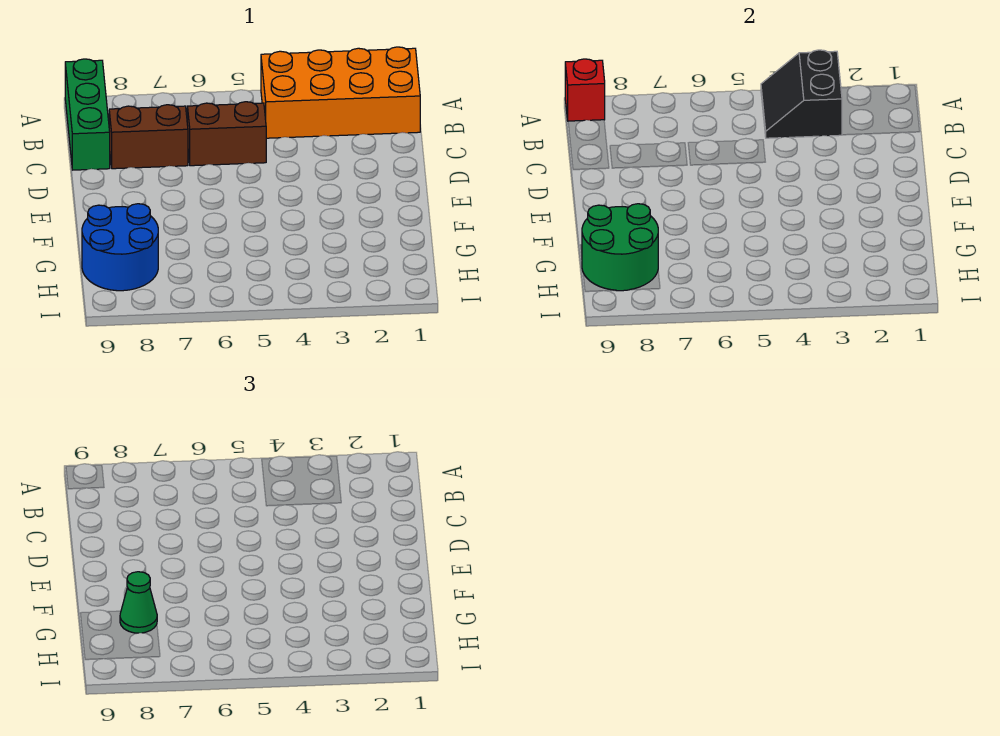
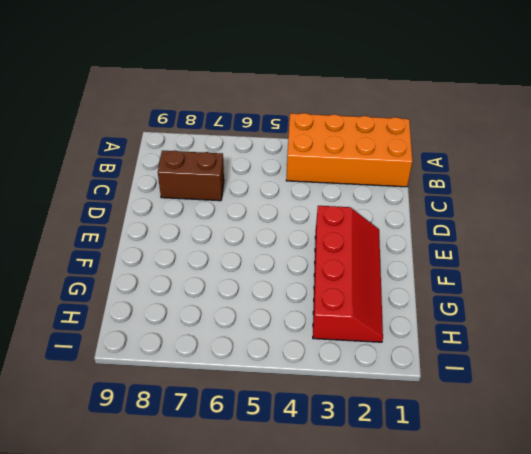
red slope E2:H3 level 1 top 3 -> none
none -> green brick A9:C9 level 1
none -> brown brick C5:C6 level 1

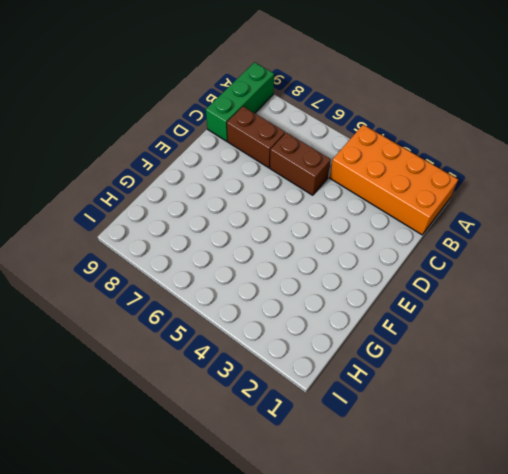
none -> blue round brick G8:H9 level 1
none -> black slope A3:B4 level 2 top 3

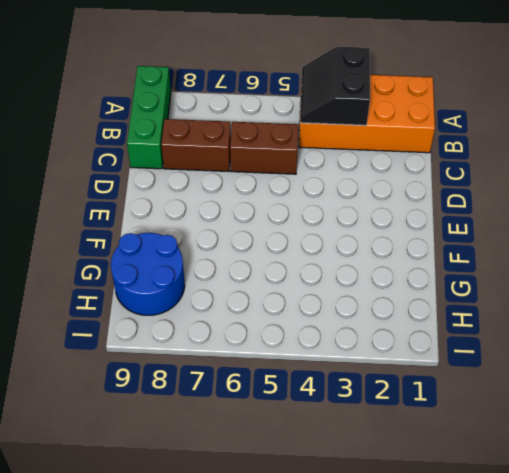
none -> red brick A9 level 2
none -> green round brick G8:H9 level 2

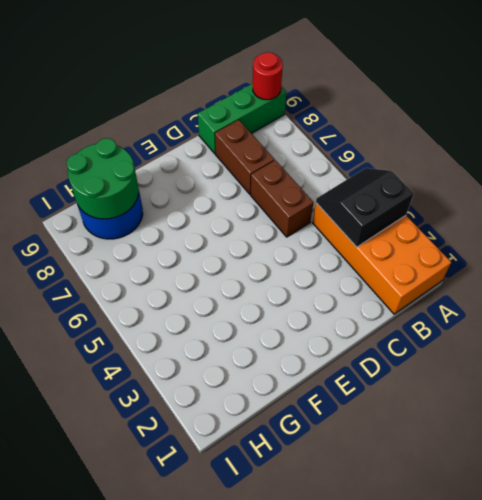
red round brick A9 level 2 -> red brick A9 level 2
none -> green cone G8 level 3

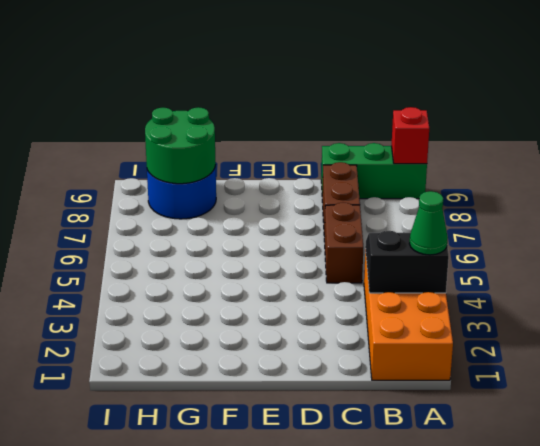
green cone A3 level 3 -> green cone G8 level 3

